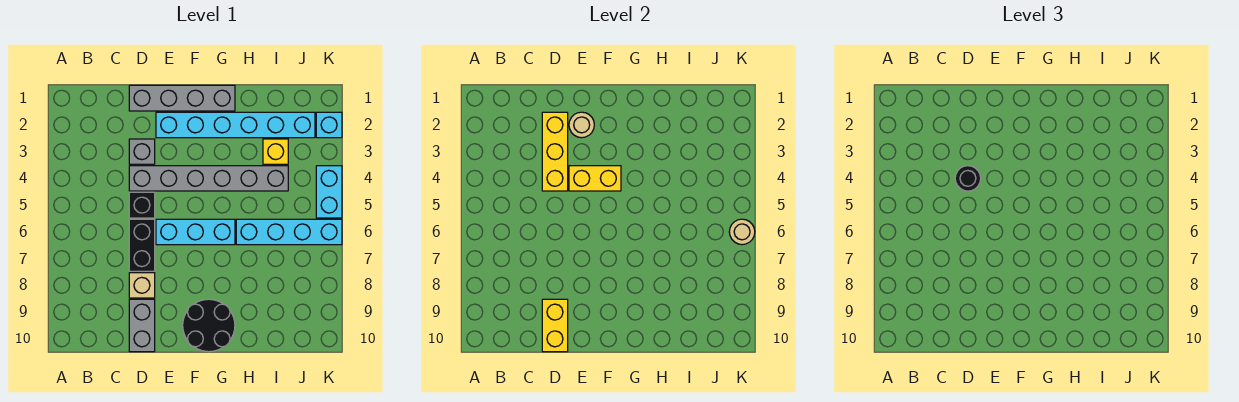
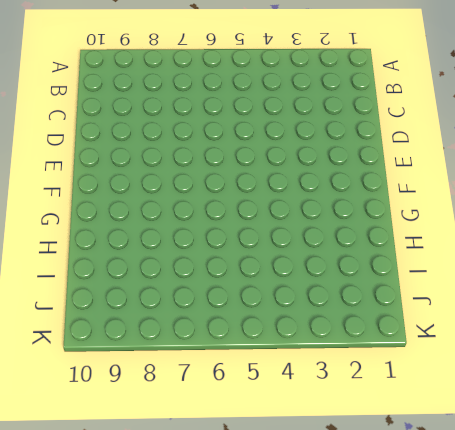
none -> grey brick D1:G1 level 1
none -> grey brick D3 level 1
none -> grey brick D4:I4 level 1

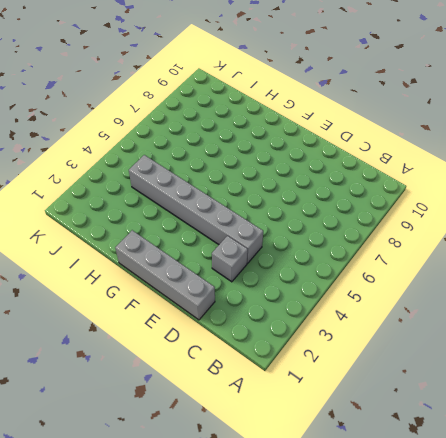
none -> black brick D5 level 1
none -> black brick D6:D7 level 1
none -> tan brick D8 level 1

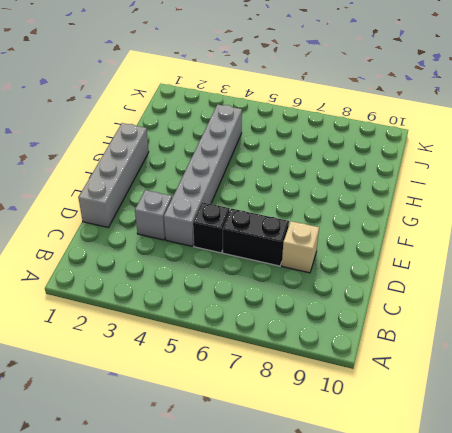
none -> grey brick D9:D10 level 1
none -> cyan brick E2:J2 level 1
none -> cyan brick E6:G6 level 1

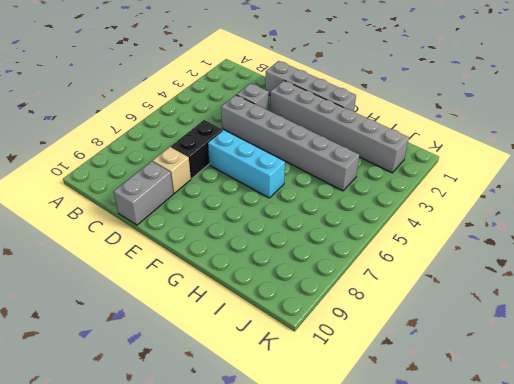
grey brick E2:J2 level 1 -> cyan brick E2:J2 level 1
none -> black brick D5 level 1
none -> black round brick F9:G10 level 1
none -> cyan brick H6:K6 level 1

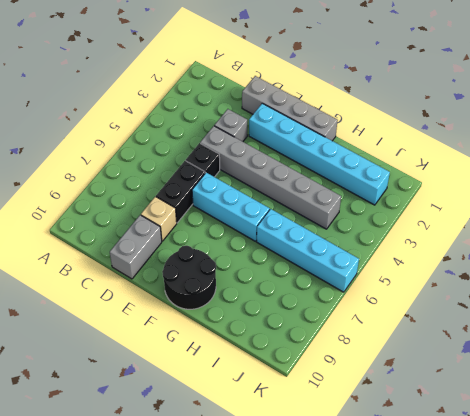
none -> yellow brick I3 level 1
none -> cyan brick K2 level 1
none -> cyan brick K4:K5 level 1

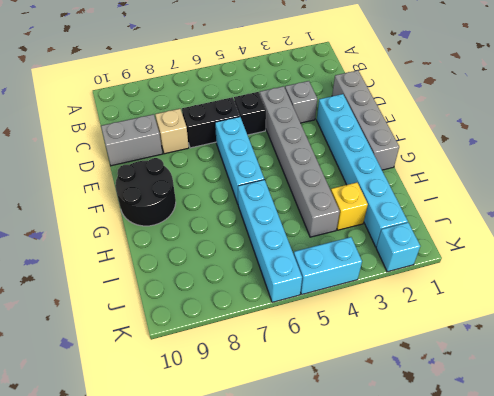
none -> yellow brick D2:D4 level 2
none -> yellow brick D9:D10 level 2
none -> tan round brick E2 level 2

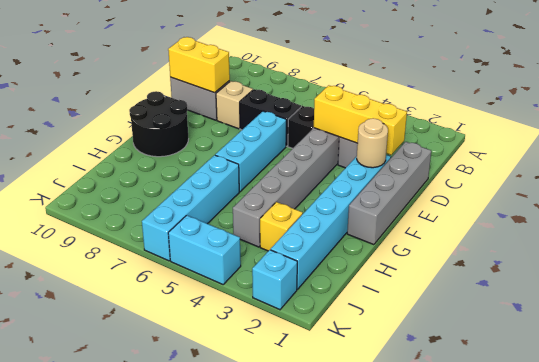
none -> yellow brick E4:F4 level 2
none -> tan round brick K6 level 2
none -> black round brick D4 level 3

